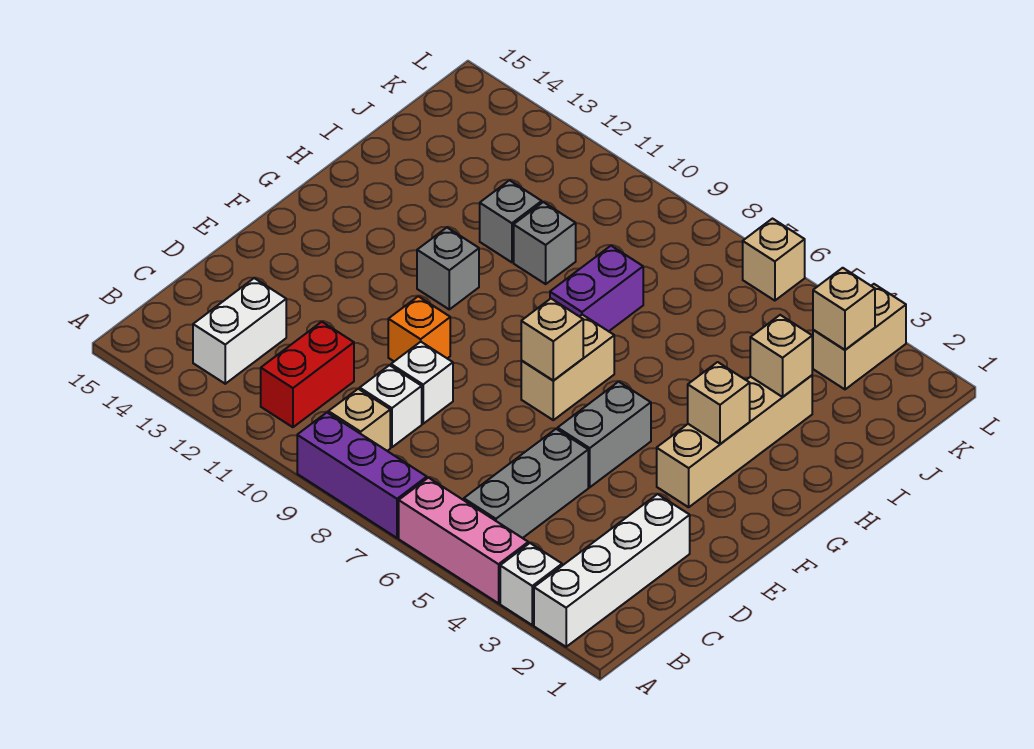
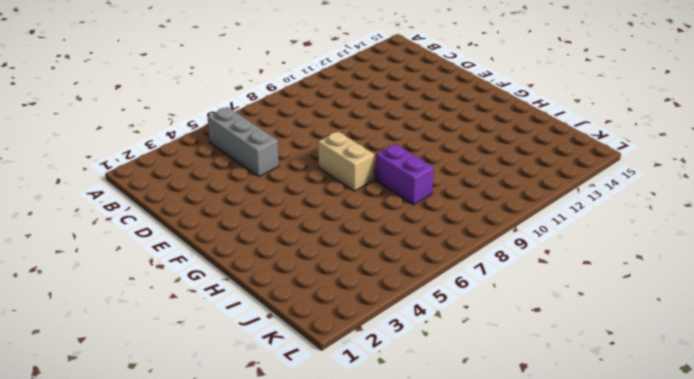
none -> white brick A2:D2 level 1
none -> white brick A3 level 1
none -> pink brick A4:A6 level 1

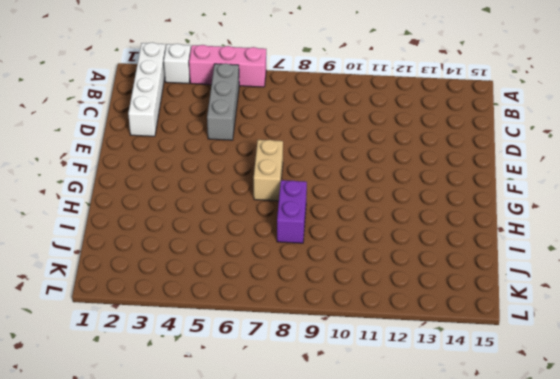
none -> purple brick A7:A9 level 1
none -> tan brick B9 level 1
none -> red brick B11:C11 level 1

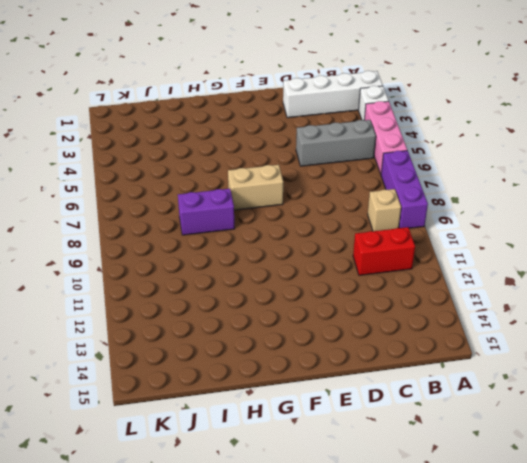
none -> white brick B13:C13 level 1
none -> white brick C9 level 1
none -> white brick D9 level 1

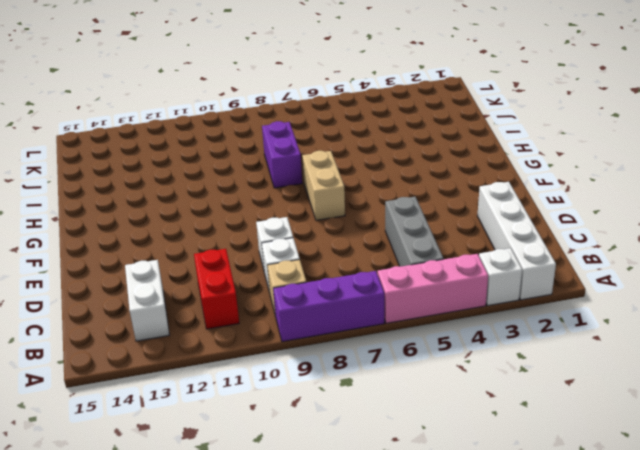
none -> grey brick E5:F5 level 1
none -> orange brick E10 level 1
none -> tan brick F3:I3 level 1

